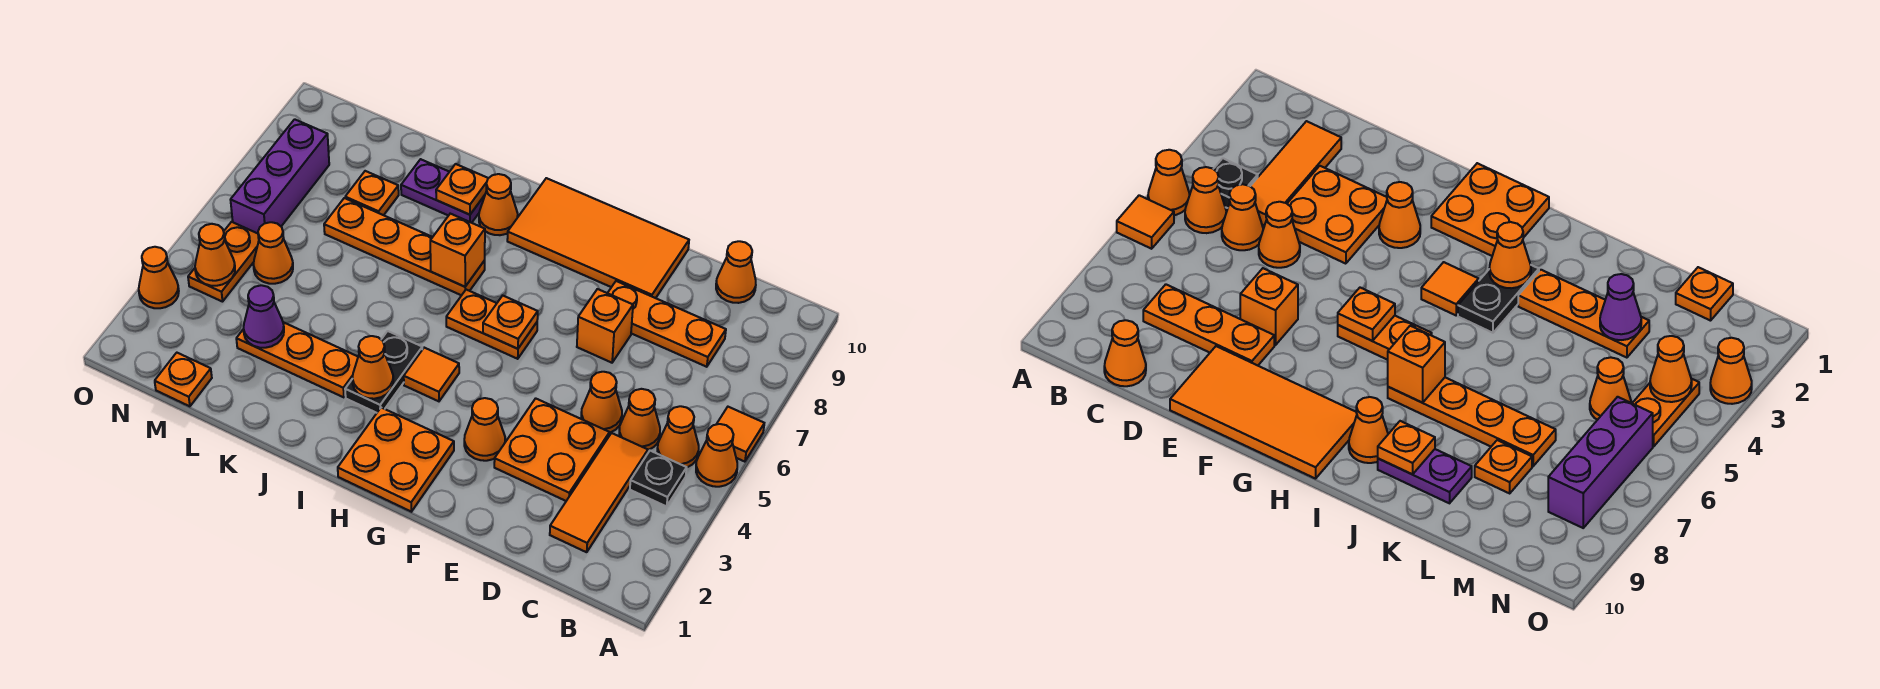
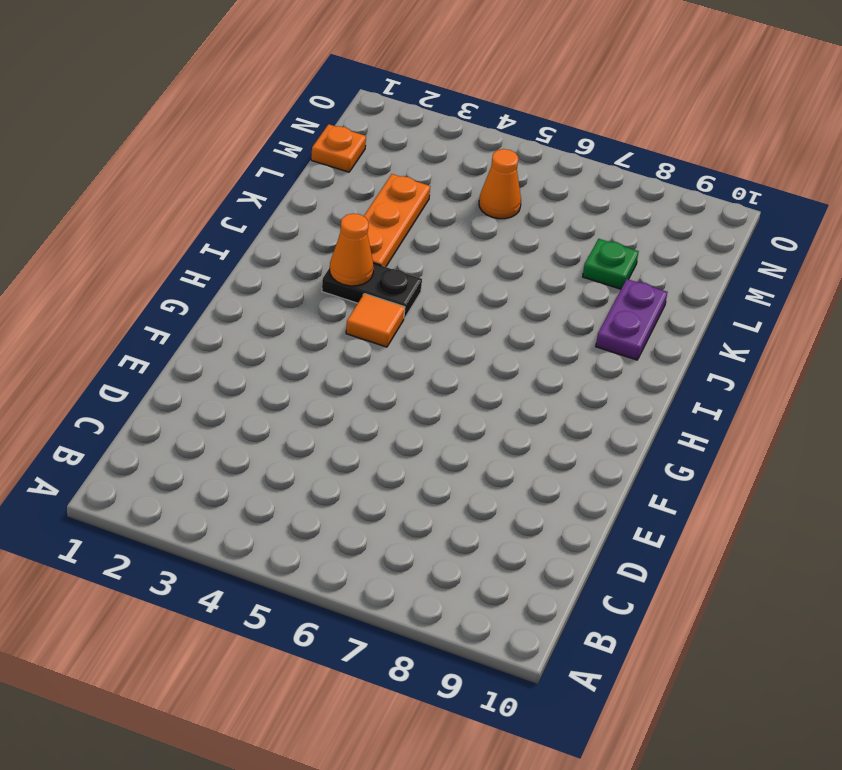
green plate L8 level 1 -> orange plate L8 level 1
none -> orange cone A5 level 1
none -> orange tile A6 level 1
none -> black plate B4 level 1
none -> orange cone B5 level 1

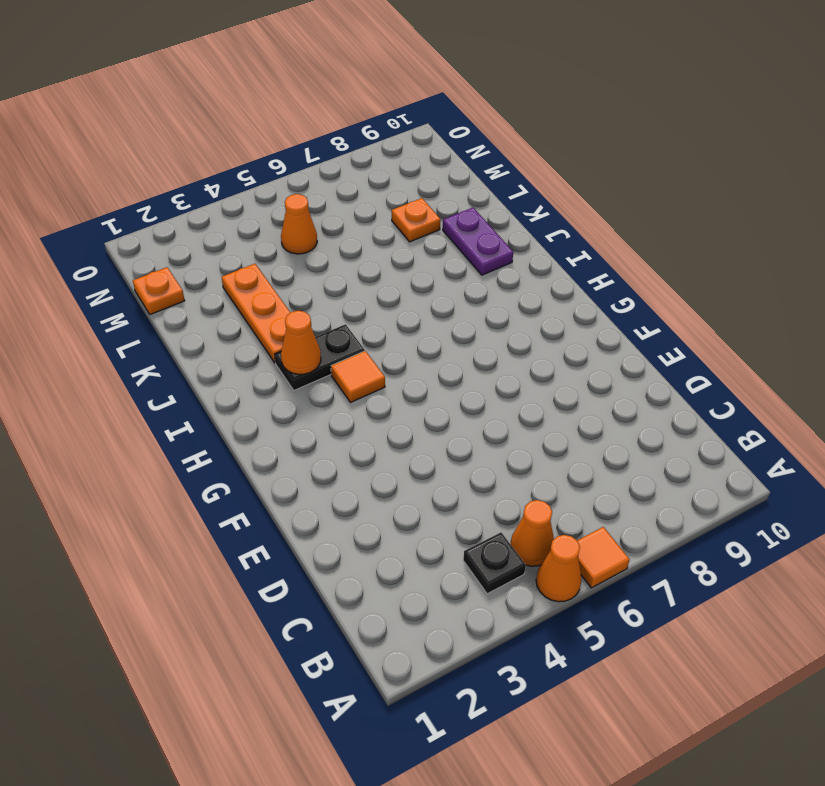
none -> orange tile C2:C4 level 1
none -> orange cone C5 level 1
none -> orange plate C8:E8 level 1
none -> orange cone C10 level 1

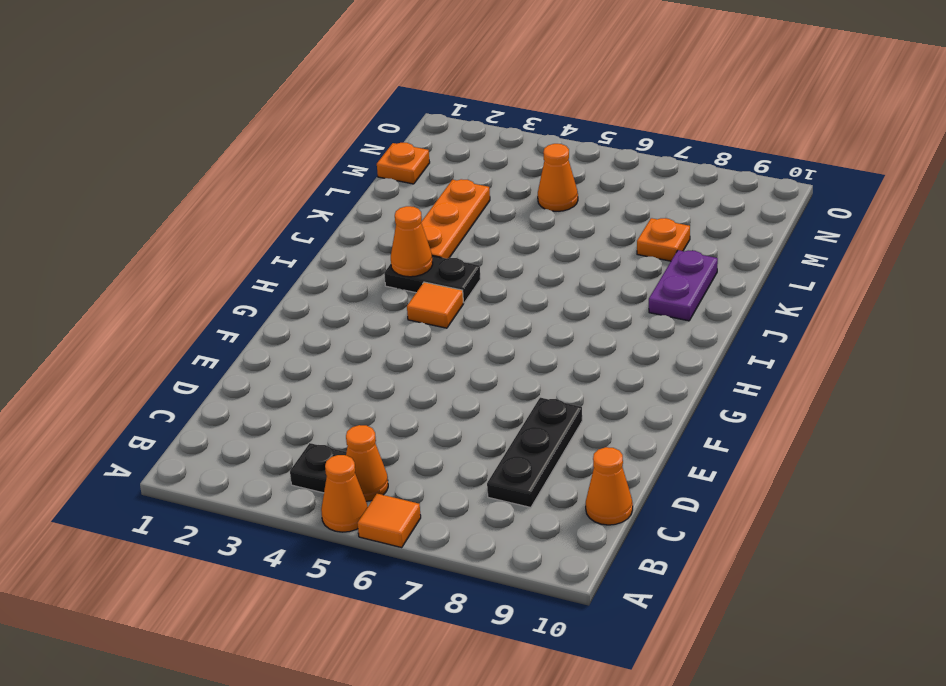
black plate C8:E8 level 1 -> orange plate C8:E8 level 1
none -> orange tile C2:C4 level 1
none -> orange cone C5 level 1
none -> orange plate D3:E4 level 1
none -> orange cone D5 level 1

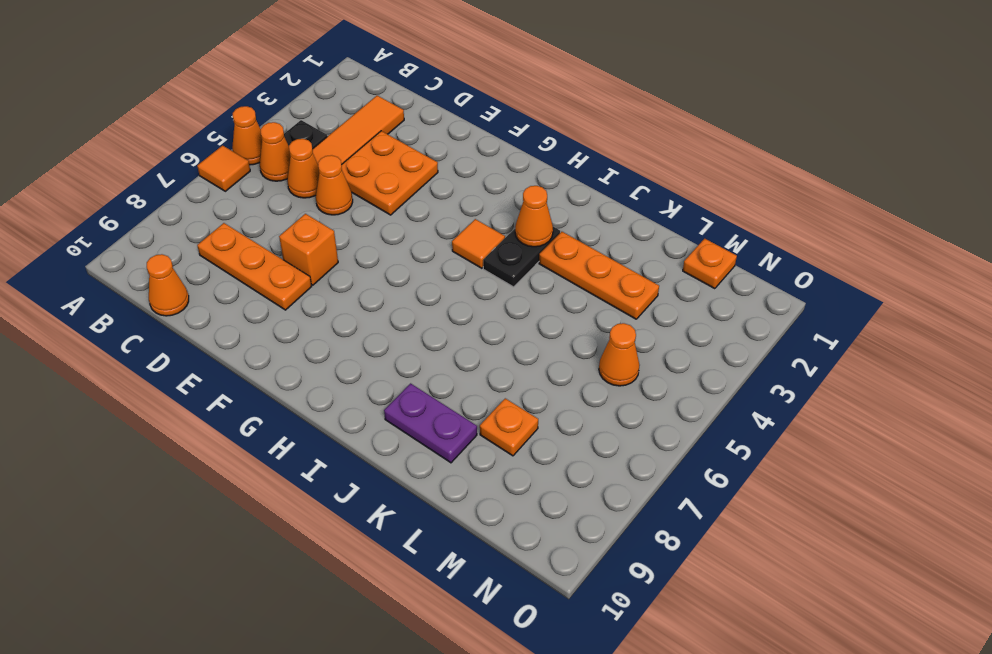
none -> orange tile E9:H10 level 1
none -> orange cone F3 level 1
none -> orange plate G1:H2 level 1
none -> orange plate G6:H6 level 1

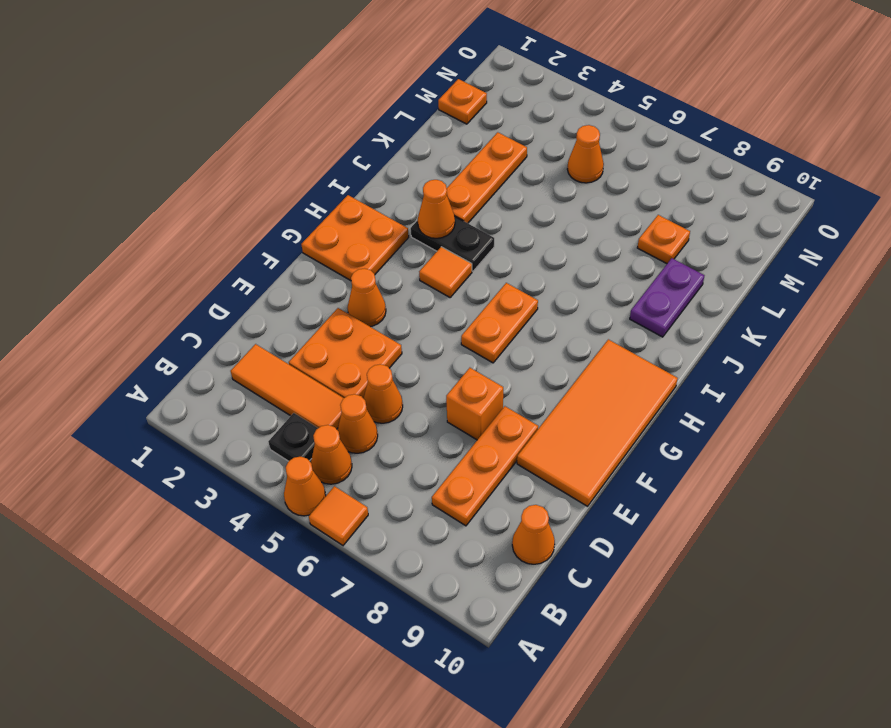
none -> orange plate I7:L7 level 1
none -> orange cone I9 level 1
none -> orange plate N4:N5 level 1
none -> purple brick N6:N8 level 1

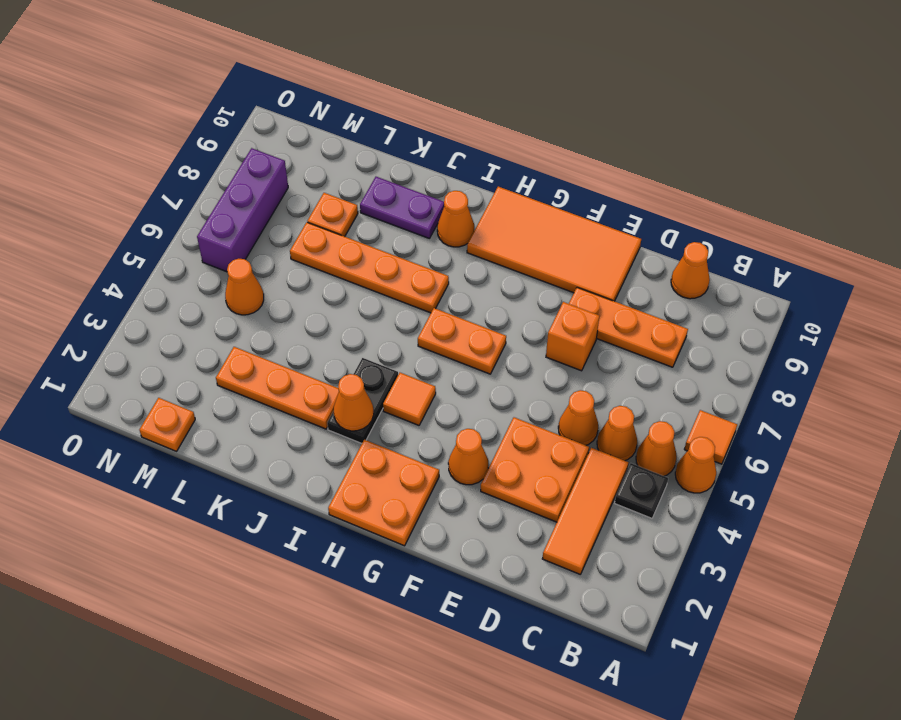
none -> orange plate N4:N5 level 1
none -> orange cone O3 level 1
none -> orange plate G6 level 2
none -> orange brick I7 level 2

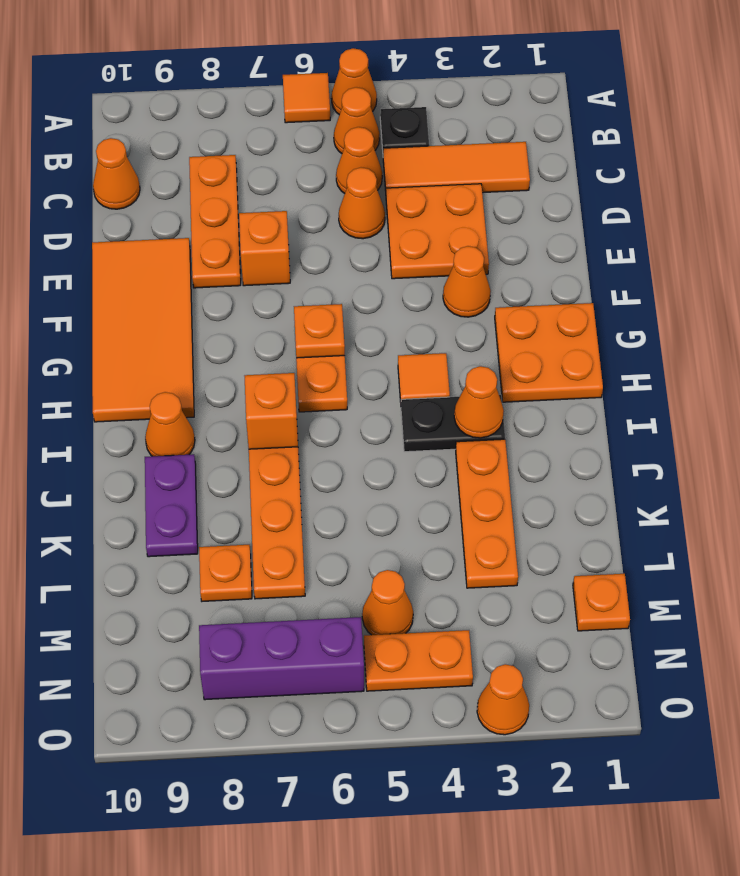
none -> orange plate J9 level 2
none -> purple cone L3 level 2
none -> orange cone N4 level 2

